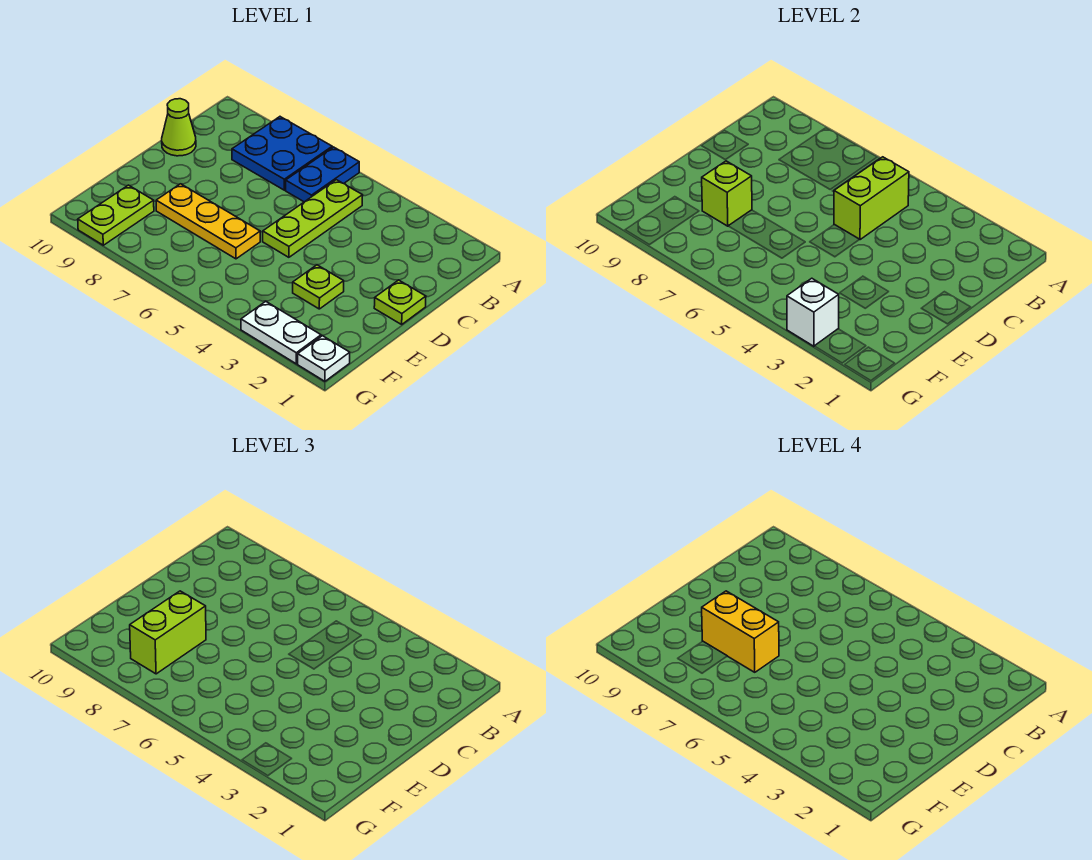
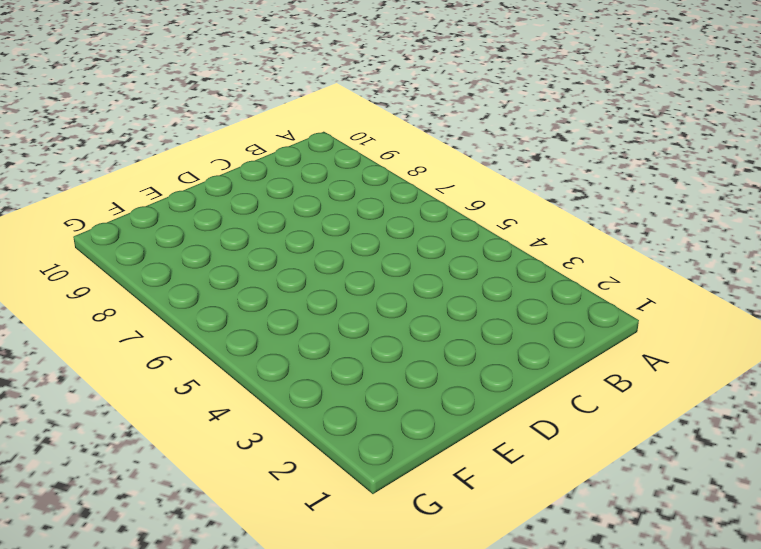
none -> blue plate A6:B6 level 1
none -> blue plate A7:B8 level 1
none -> lime plate B5:D5 level 1

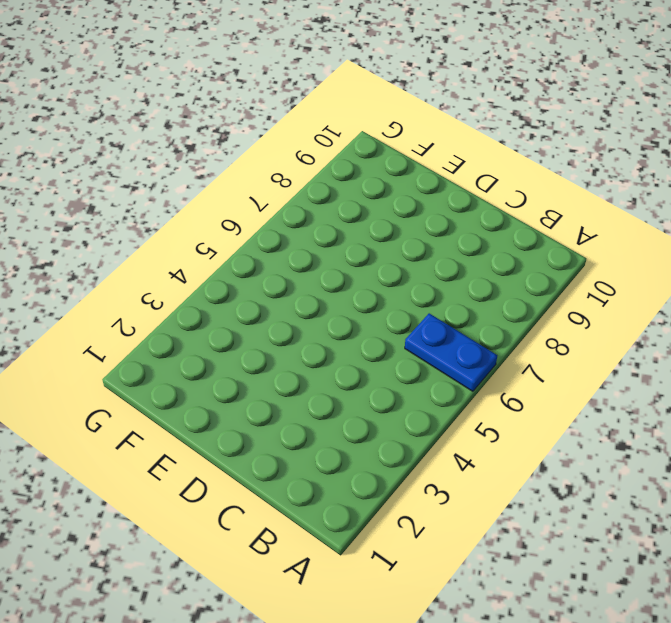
none -> blue plate A7:B8 level 1
none -> lime plate B5:D5 level 1
none -> lime cone C10 level 1

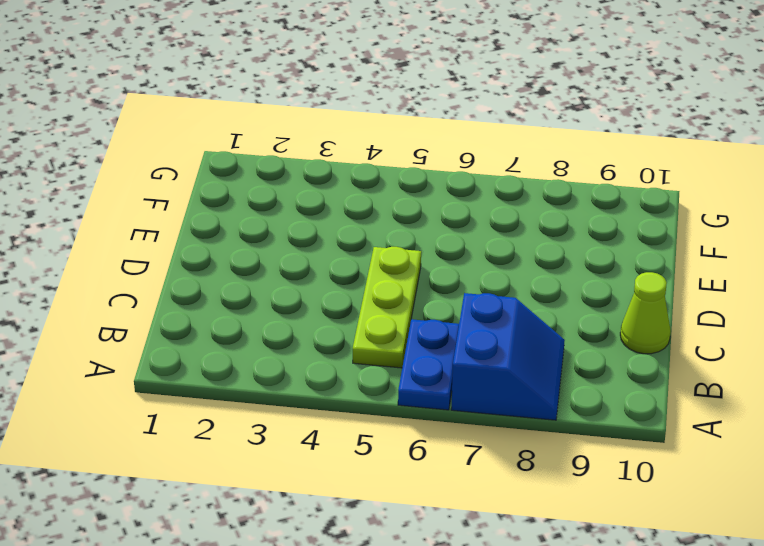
blue slope A7:B8 level 1 top 7 -> blue plate A7:B8 level 1
none -> lime plate D1 level 1
none -> lime plate E3 level 1
none -> yellow plate E6:E8 level 1

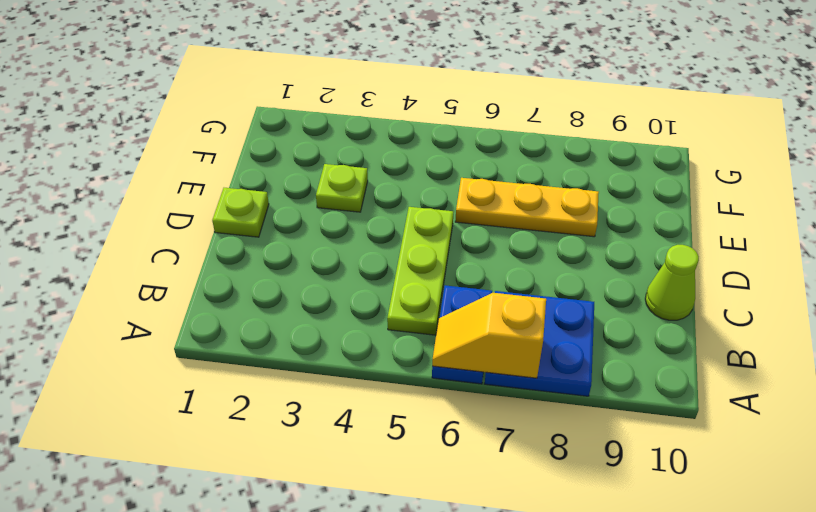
yellow slope A6:A7 level 2 top 7 -> none
none -> lime plate F9:G9 level 1
none -> white plate G1 level 1
none -> white plate G2:G3 level 1

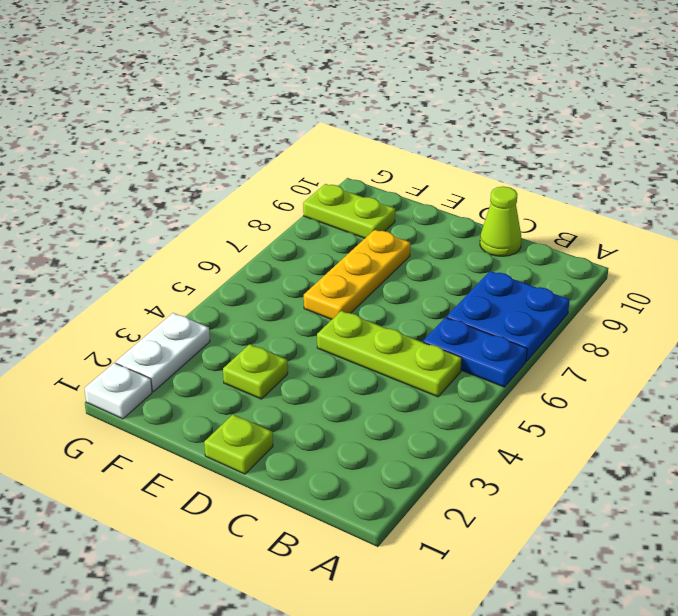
none -> lime brick B5:C5 level 2
none -> lime brick E8 level 2
none -> white brick G3 level 2

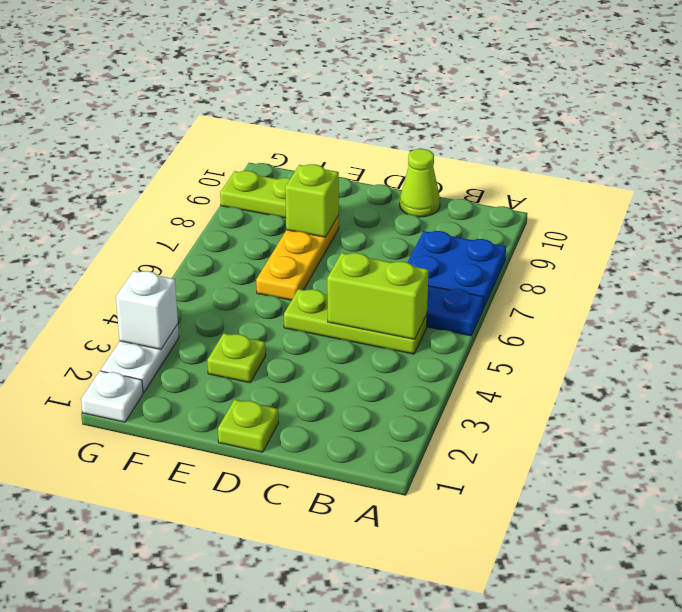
none -> lime brick E8:F8 level 3
none -> yellow brick E7:E8 level 4

